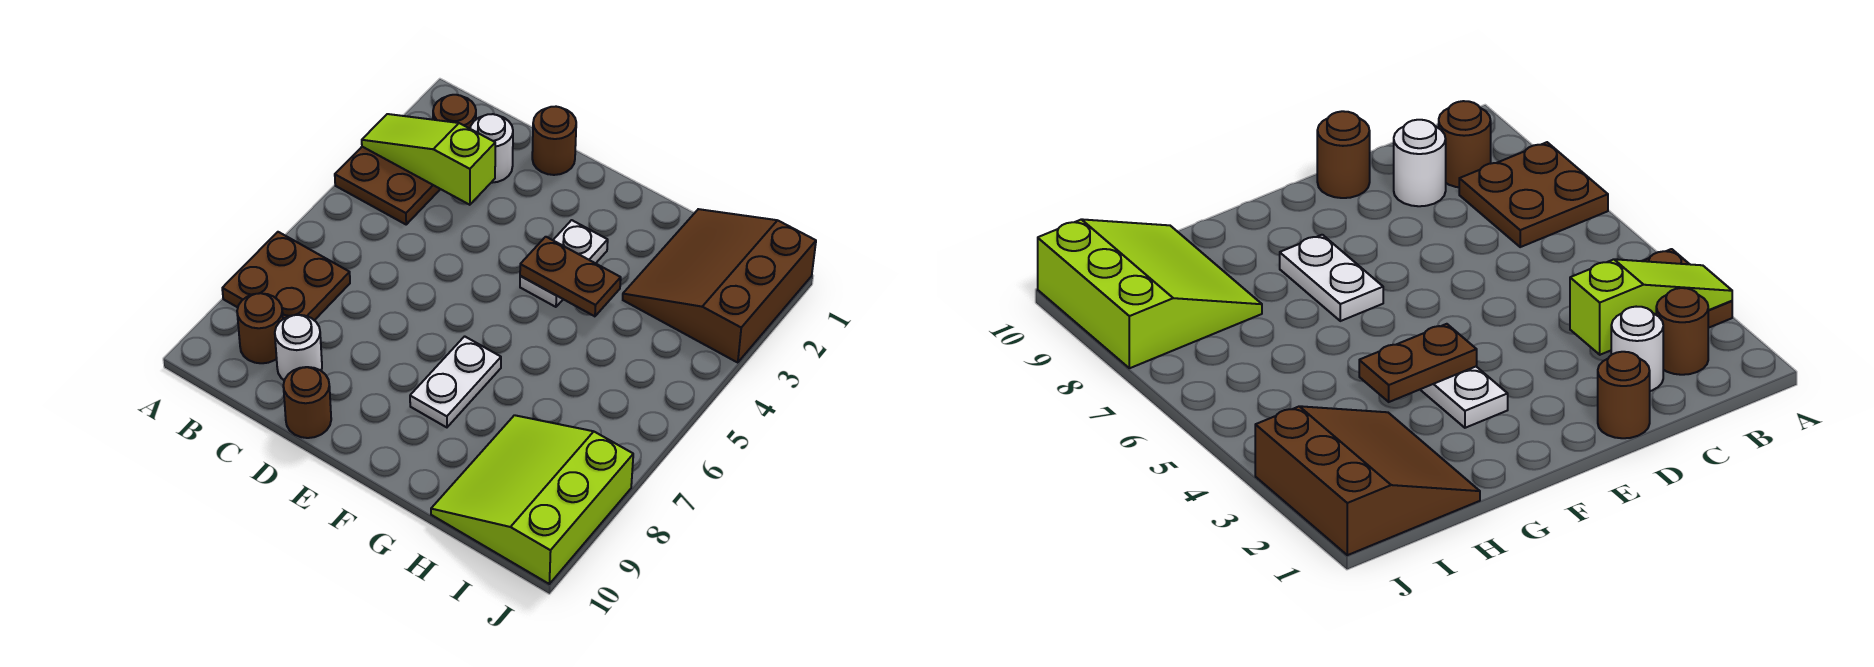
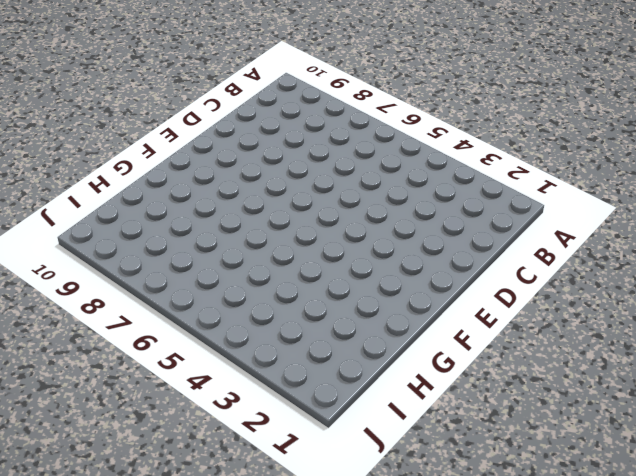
none -> brown plate A3:B4 level 1
none -> brown plate A7:B8 level 1
none -> brown round brick B2 level 1

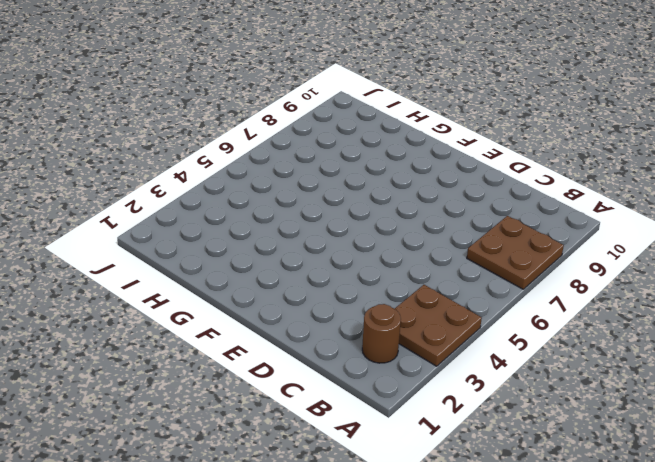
none -> brown round brick B9 level 1
none -> white round brick C2 level 1
none -> white round brick C9 level 1

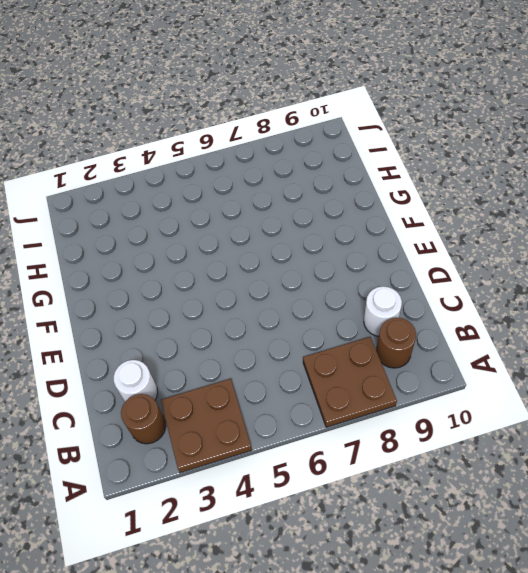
none -> brown round brick D1 level 1
none -> brown round brick D10 level 1
none -> white plate F3:F4 level 1

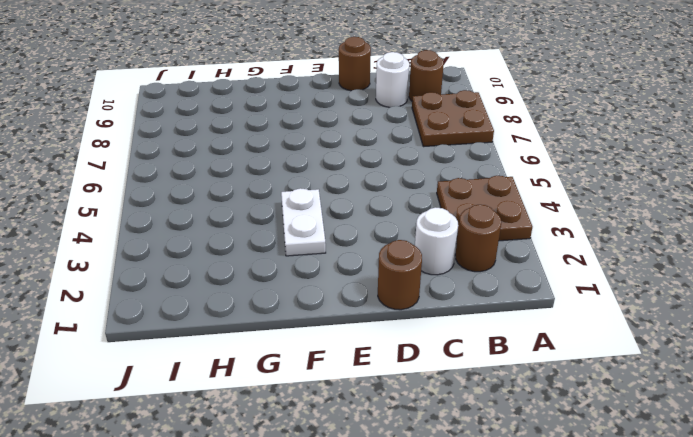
none -> white plate F7:F8 level 1
none -> brown slope H1:J3 level 1 top J
none -> lime slope H8:J10 level 1 top J

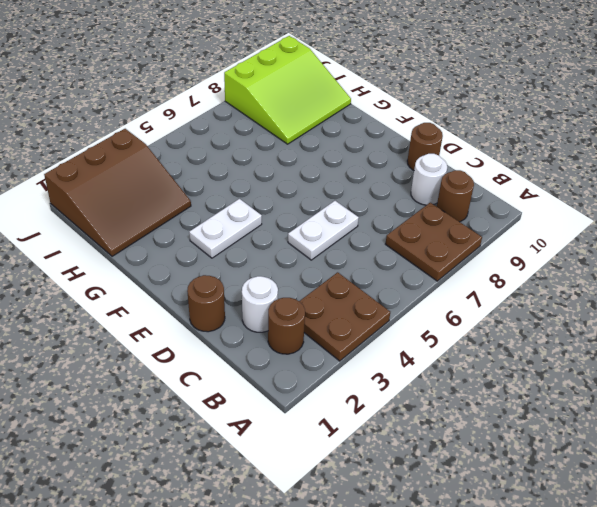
white plate D5:D6 level 1 -> white plate F7:F8 level 1
none -> lime slope A3:C3 level 2 top C
none -> brown plate F4:G4 level 2

